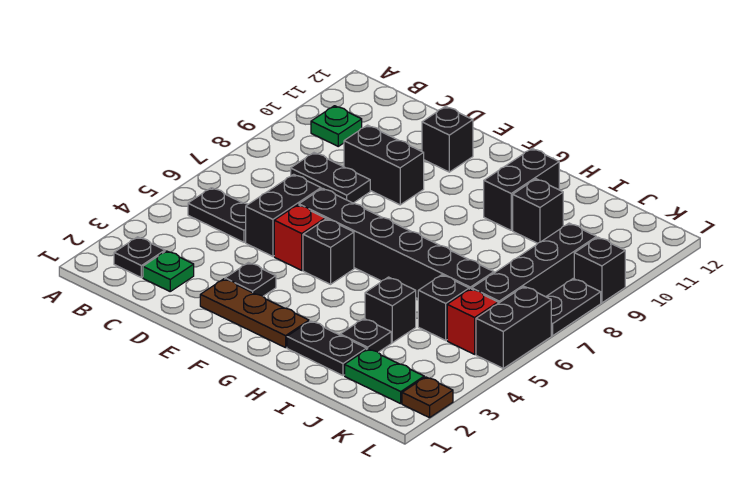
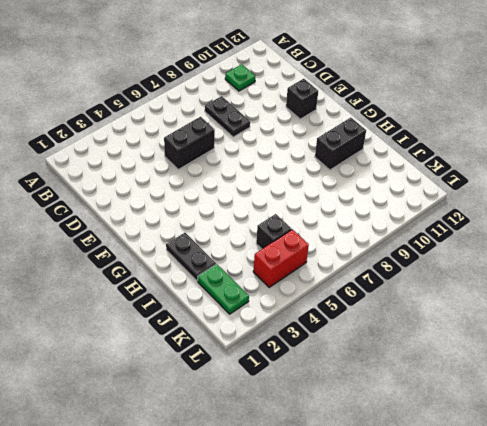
red brick K4:K5 level 1 -> red brick K5 level 1
none -> black plate B2 level 1
none -> black plate B5:C5 level 1
none -> green plate C2 level 1

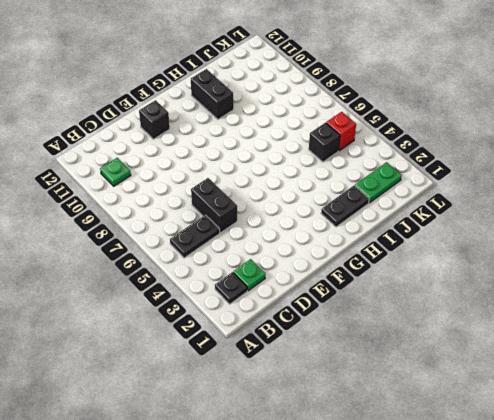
none -> black plate C8:D8 level 1
none -> black brick D9:E9 level 1
none -> brown plate E2:G2 level 1

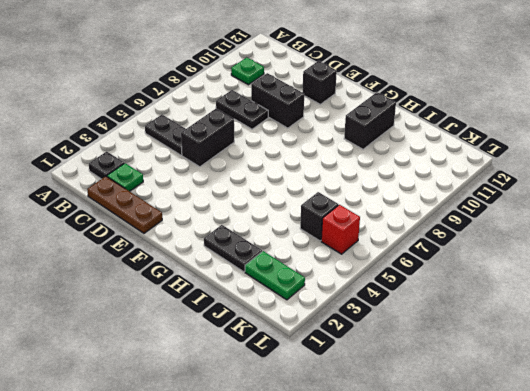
brown plate C1:E1 level 1 -> brown plate E2:G2 level 1
none -> black plate E3 level 1
none -> red brick E5 level 1
none -> black brick E6:J6 level 1

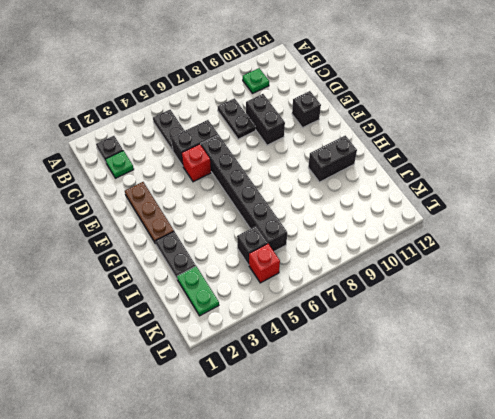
none -> black plate E3 level 1
none -> black brick F5 level 1
none -> black plate I3 level 1

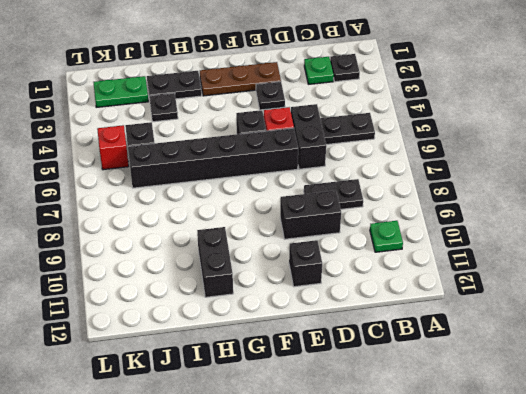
none -> black brick I4 level 1
none -> black brick I10 level 1
none -> black brick K6:K9 level 1

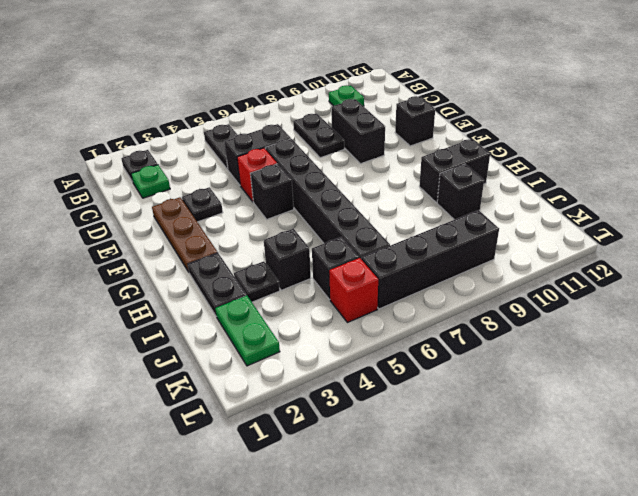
none -> brown plate L2 level 1
none -> black brick L5:L6 level 1
none -> black plate L7:L8 level 1

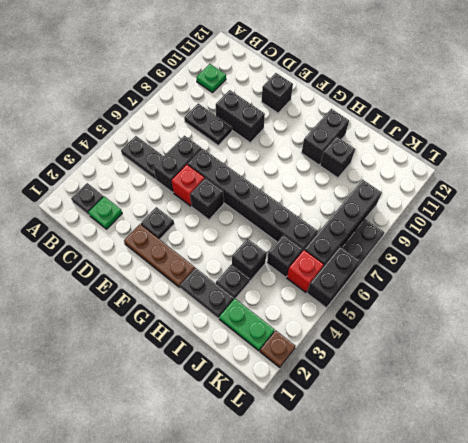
none -> black brick L9 level 1

